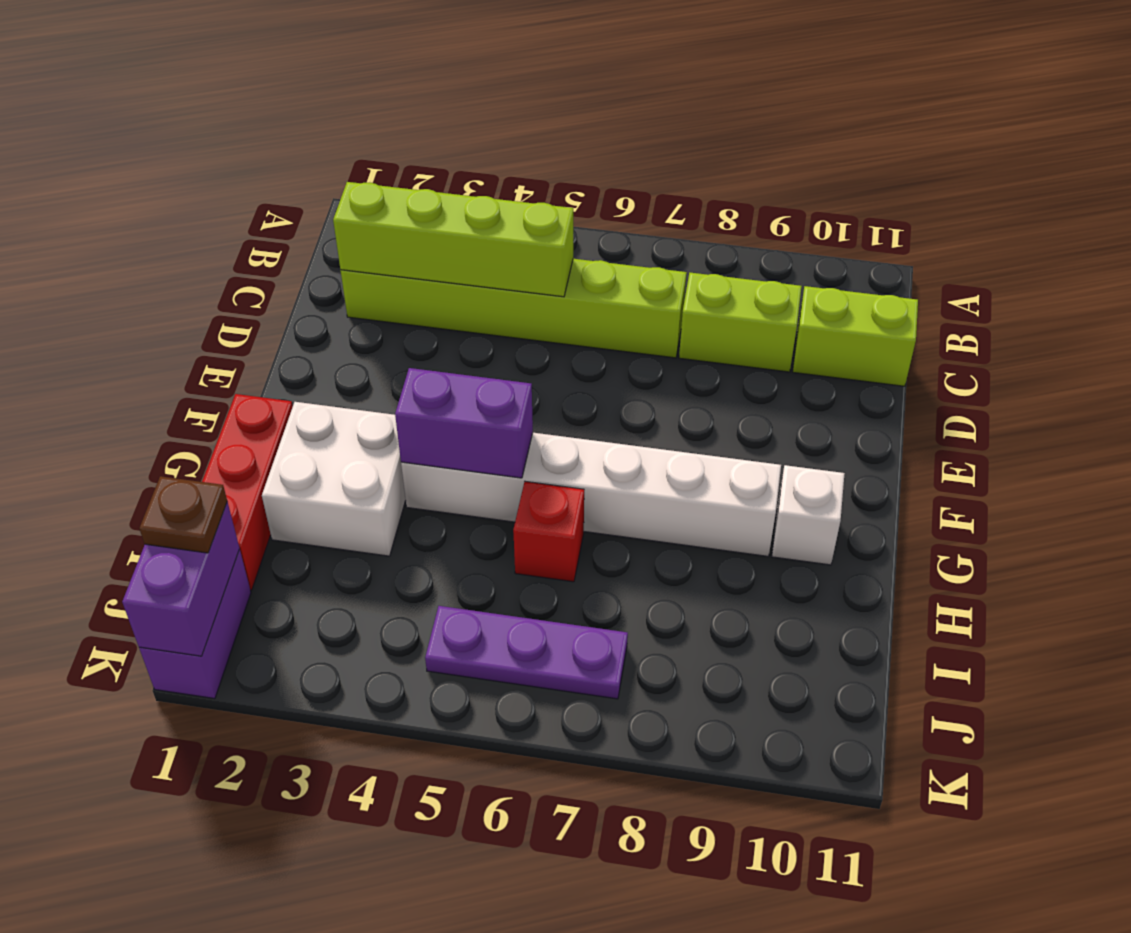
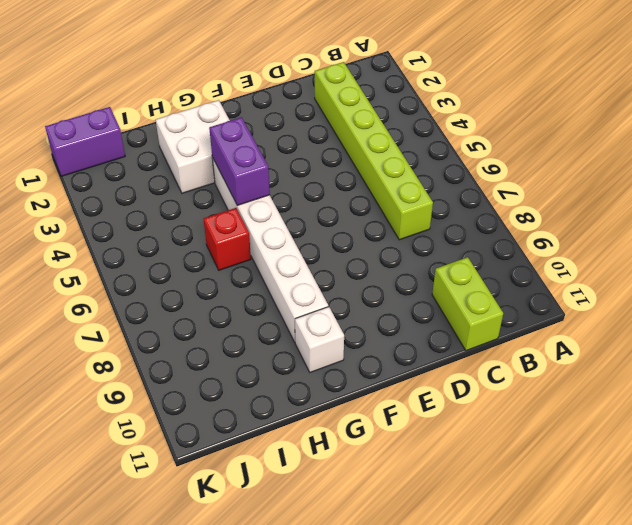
none -> lime brick C8:C9 level 1
none -> red brick G1:I1 level 1
none -> purple plate J5:J7 level 1

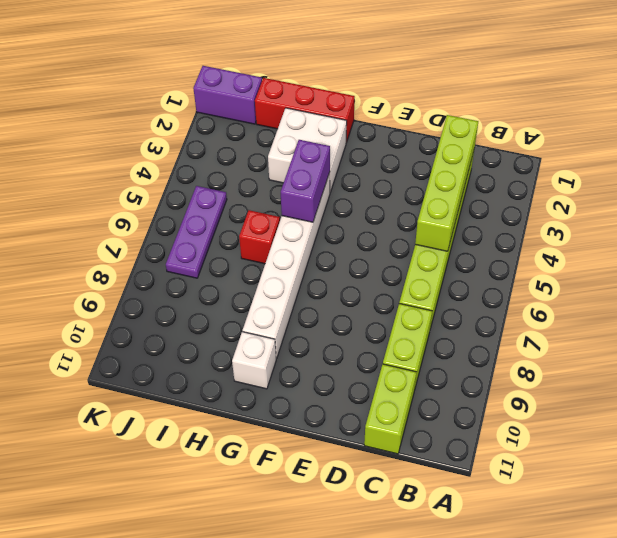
none -> purple brick J1:K1 level 2
none -> brown plate J1 level 3

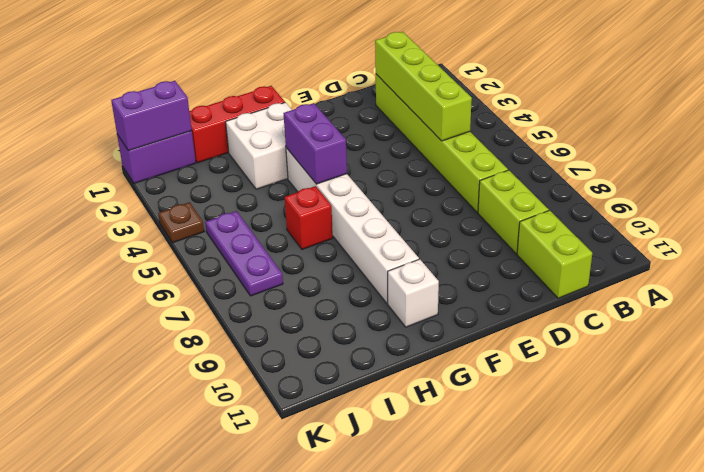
brown plate K4 level 1 -> brown plate J1 level 3

